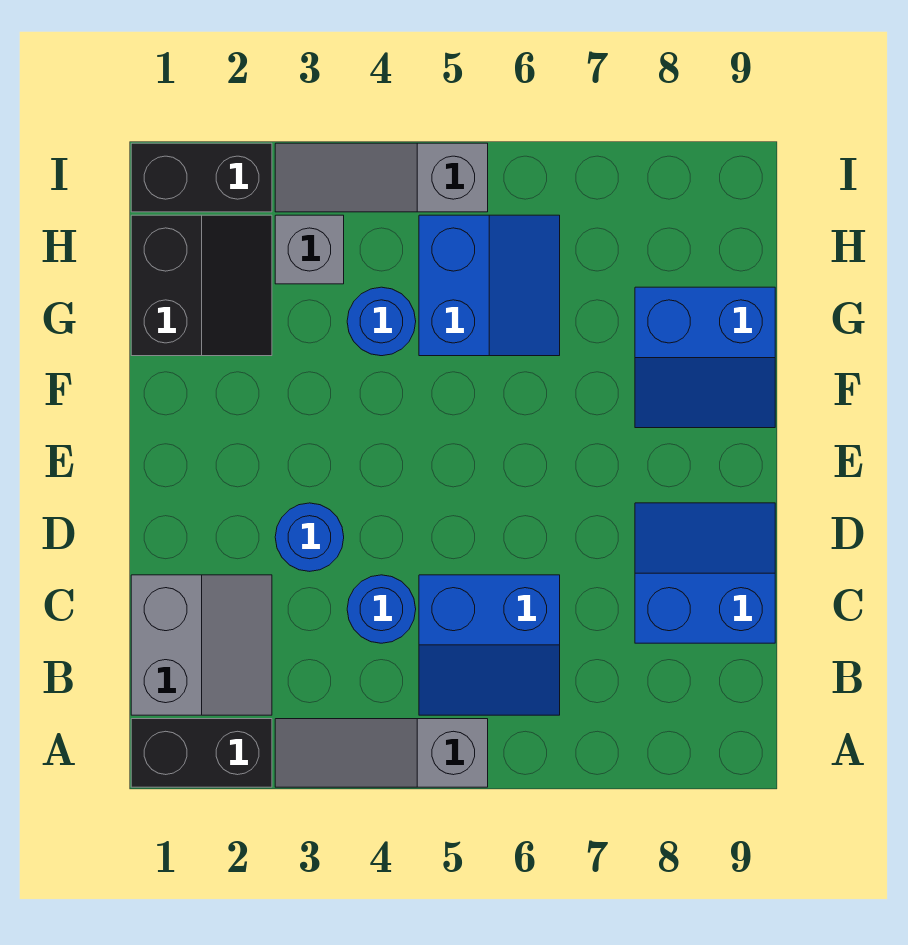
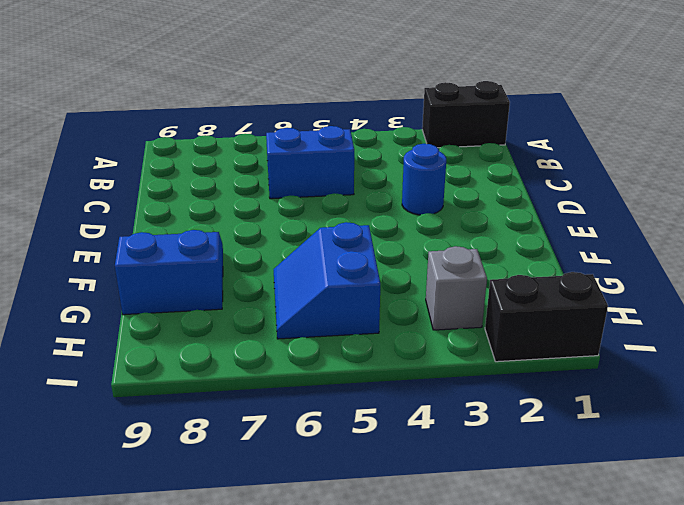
none -> grey slope A3:A5 level 1 top 5
none -> grey slope B1:C2 level 1 top 1
none -> blue round brick C4 level 1

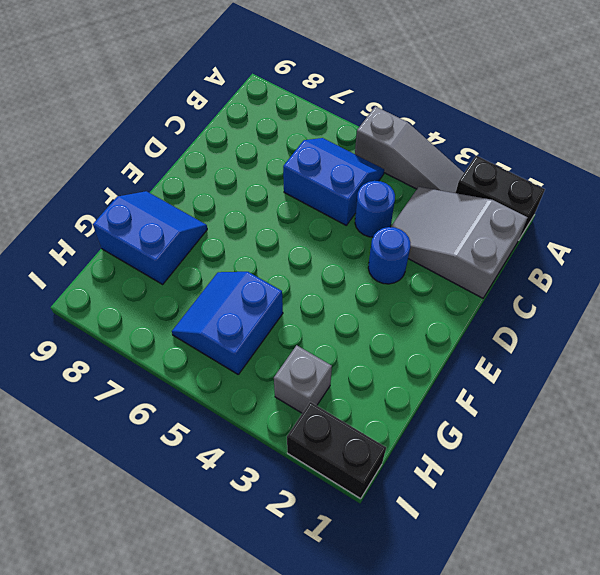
grey slope B1:C3 level 1 top 1 -> grey slope B1:C2 level 1 top 1
none -> blue slope C8:D9 level 1 top C
none -> black slope G1:H2 level 1 top 1
none -> blue round brick G4 level 1

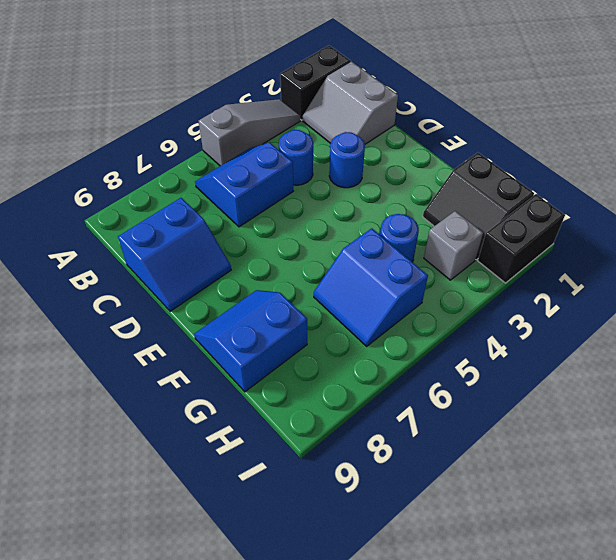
none -> grey slope I3:I5 level 1 top 5

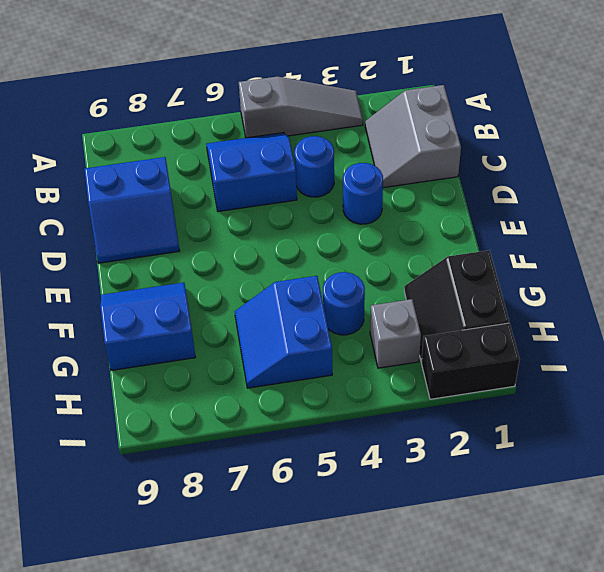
none -> black brick A1:A2 level 1
none -> grey slope I3:I5 level 1 top 5

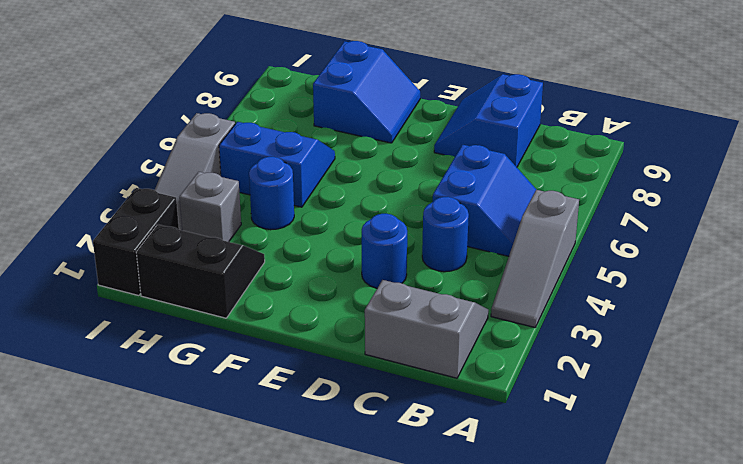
none -> black brick A1:A2 level 1

